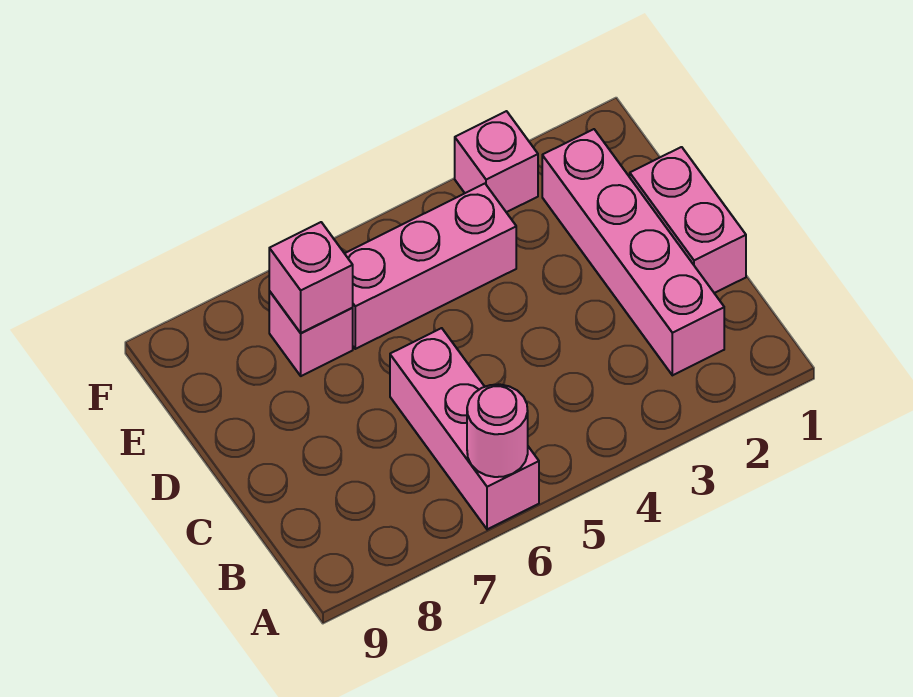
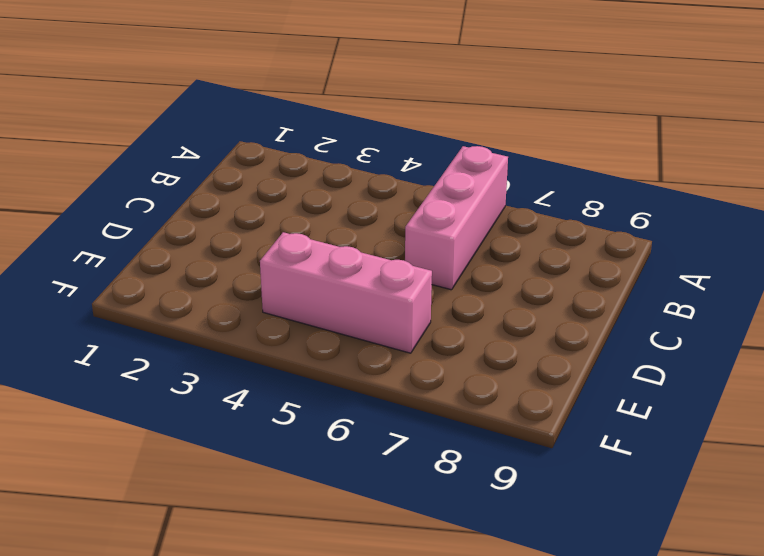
none -> pink brick B2:E2 level 1
none -> pink brick C1:D1 level 1

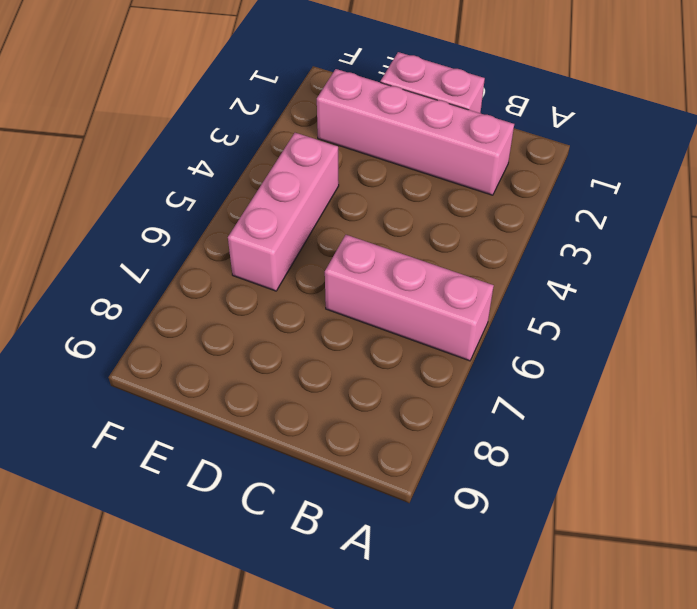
none -> pink brick E7 level 1
none -> pink brick F3 level 1

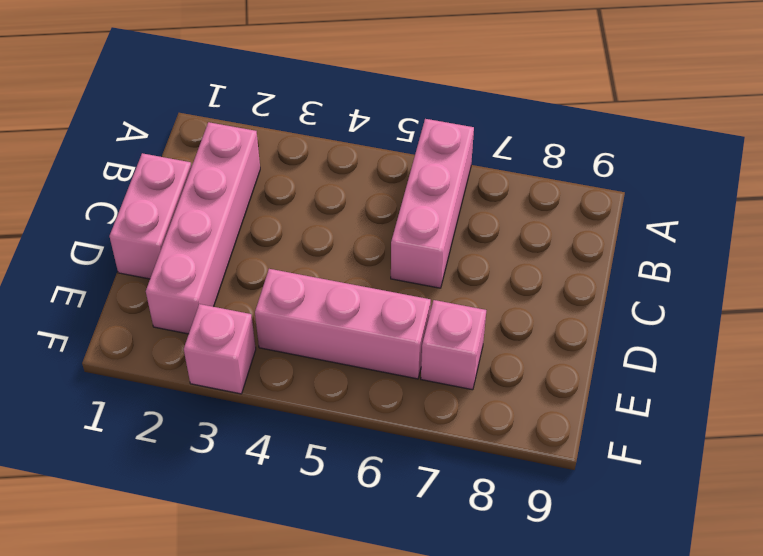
none -> pink round brick A6 level 2
none -> pink brick E7 level 2

